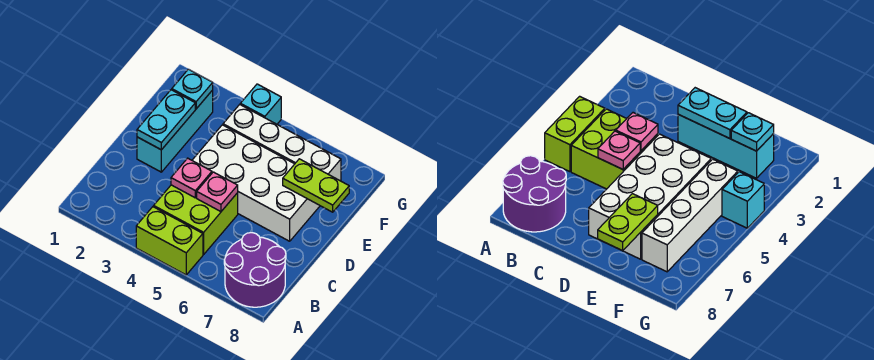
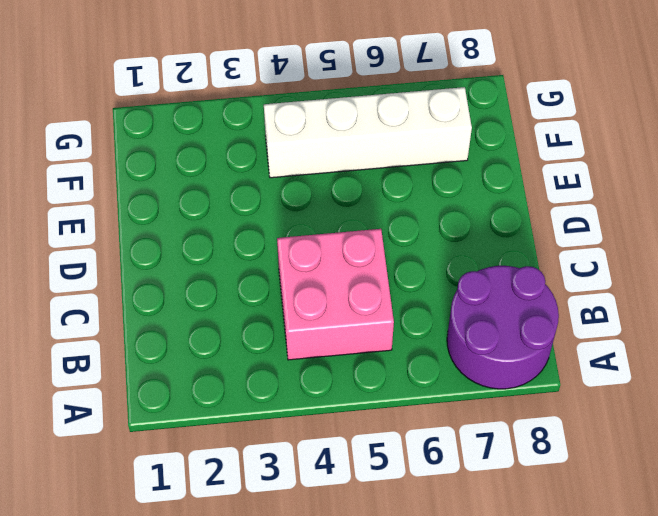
pink brick B4:C5 level 1 -> lime brick B4:C5 level 1
none -> lime brick A4:A5 level 1
none -> cyan brick D2:F2 level 1
none -> white brick D4:E7 level 1

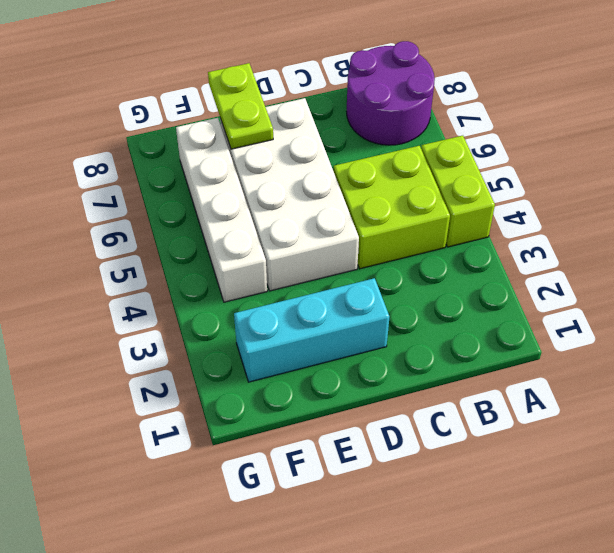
none -> cyan brick G4 level 1
none -> pink plate C4 level 2
none -> pink plate C5 level 2

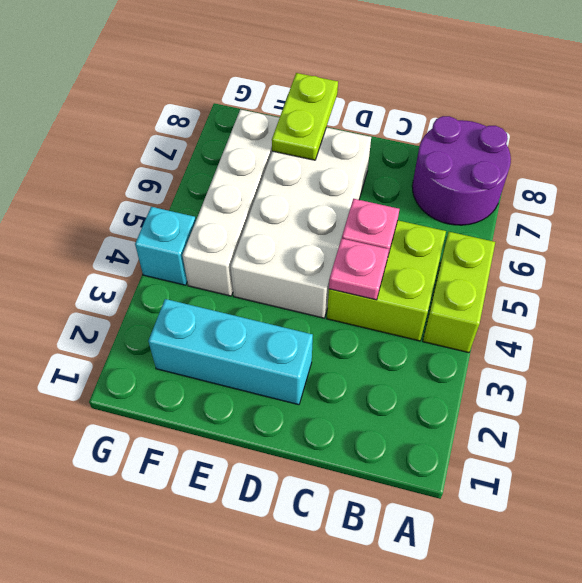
none -> cyan plate D2:E2 level 2
none -> cyan plate F2 level 2

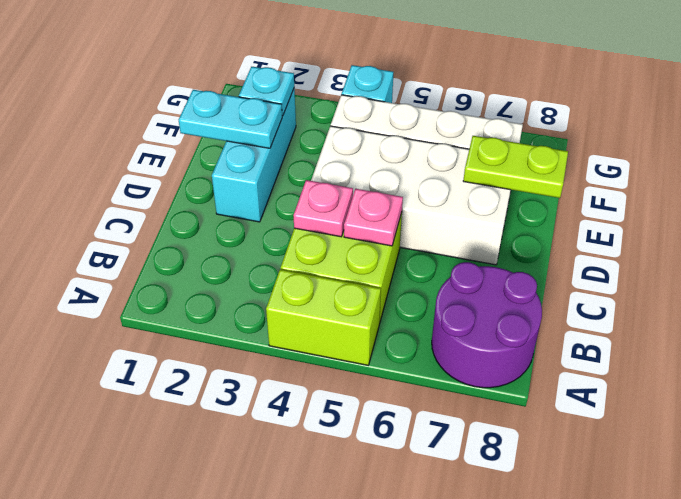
cyan plate E1:E2 level 2 -> cyan plate D2:E2 level 2

